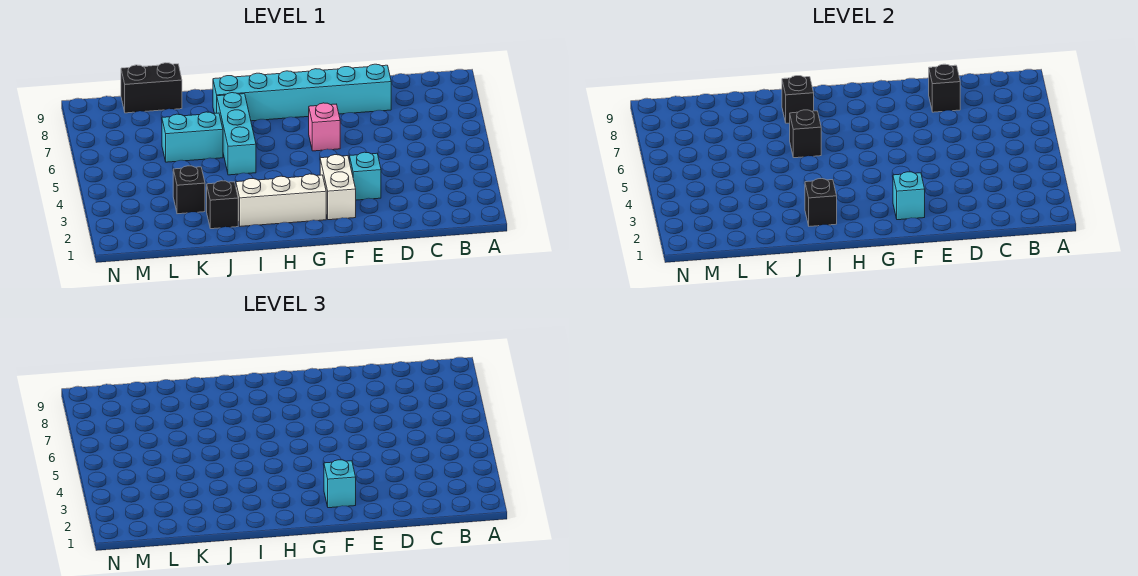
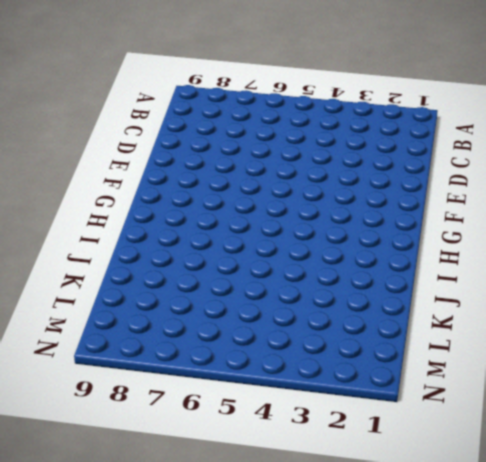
none -> cyan brick D8:I8 level 1
none -> cyan brick E3 level 1
none -> white brick F2:F3 level 1

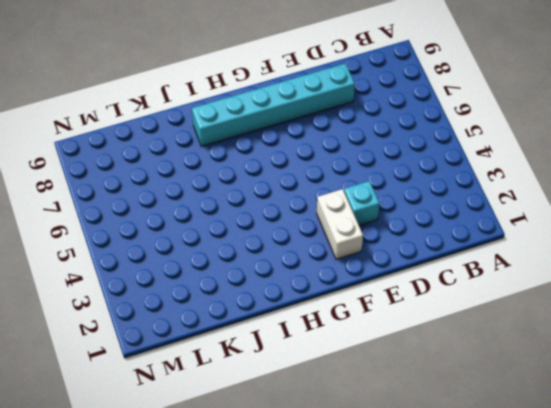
none -> pink brick F6 level 1
none -> white brick G2:I2 level 1
none -> cyan brick I5:I7 level 1

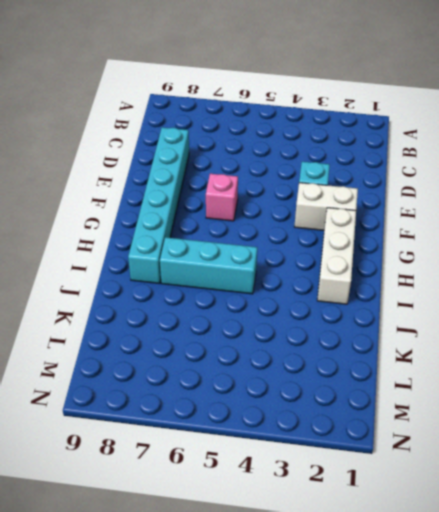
none -> black brick J2 level 1
none -> cyan brick J6:K6 level 1
none -> black brick K3 level 1

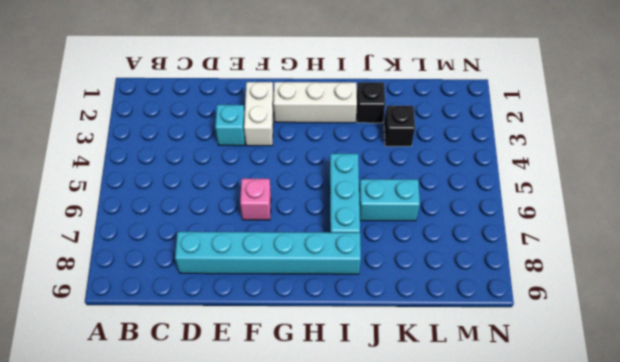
none -> black brick K9:L9 level 1
none -> black brick D8 level 2
none -> cyan brick F2 level 2

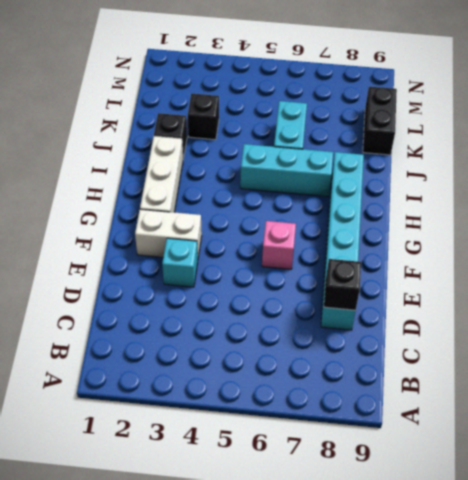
none -> cyan brick F2 level 2
none -> black brick I2 level 2
none -> black brick I6 level 2

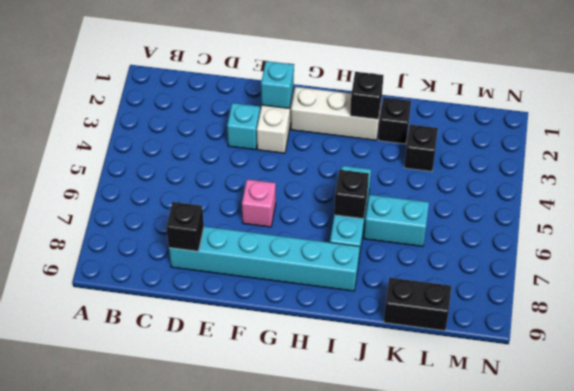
none -> black brick I8 level 2
none -> cyan brick F2 level 3

